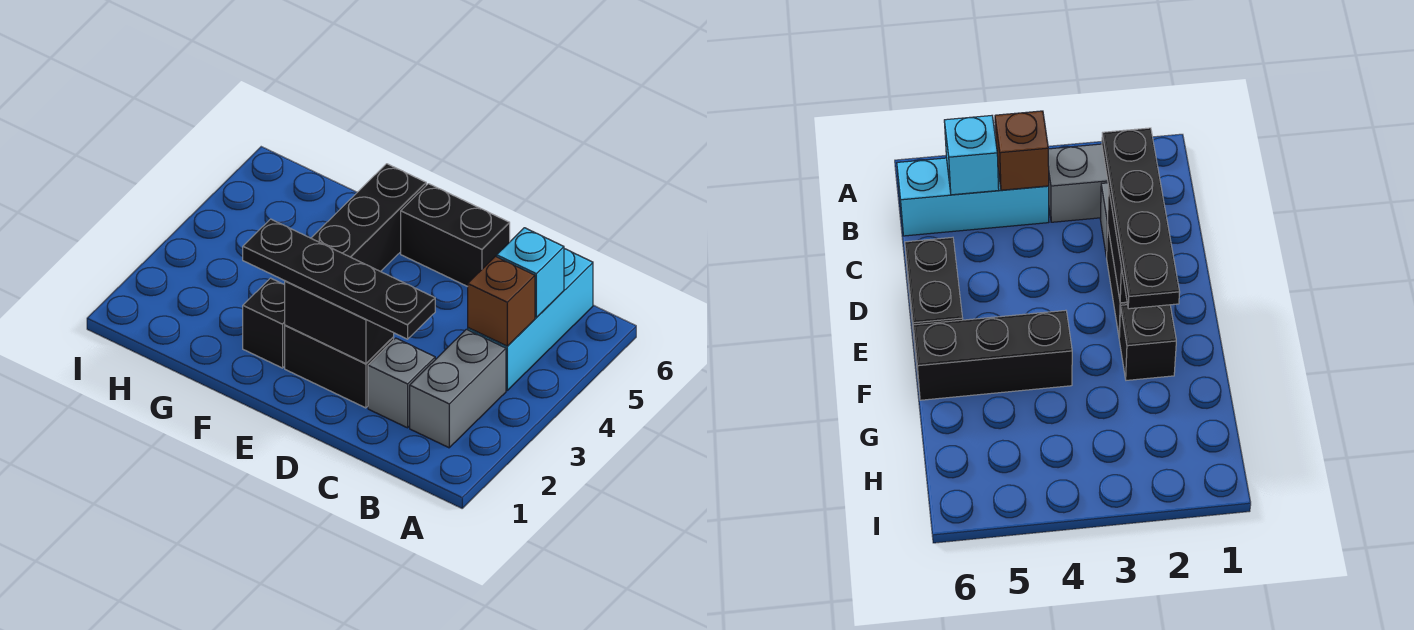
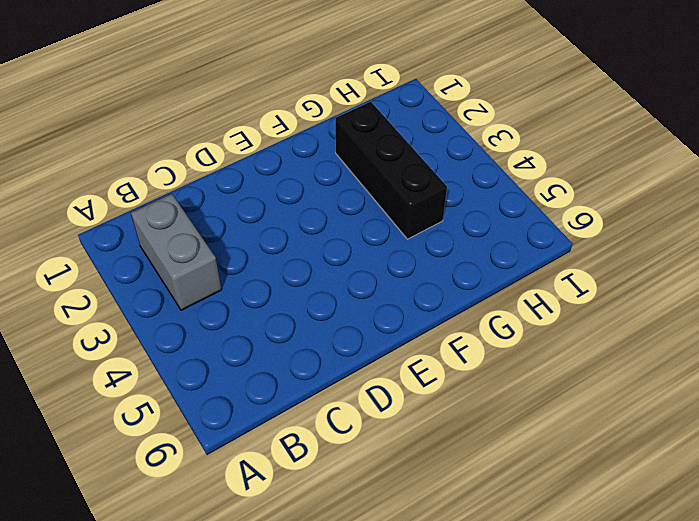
black brick G2:G4 level 1 -> black brick F4:F6 level 1
none -> cyan brick B4:B6 level 1
none -> grey brick C2 level 1

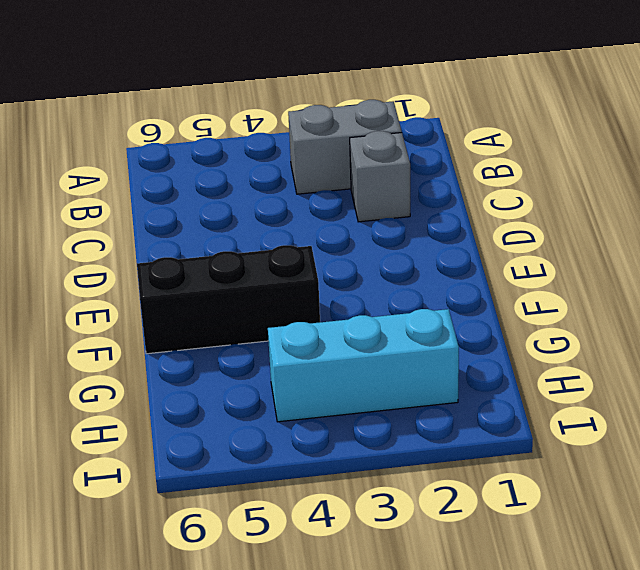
cyan brick H2:H4 level 1 -> cyan brick B4:B6 level 1
none -> black brick D2:E2 level 1
none -> black brick D6:E6 level 1

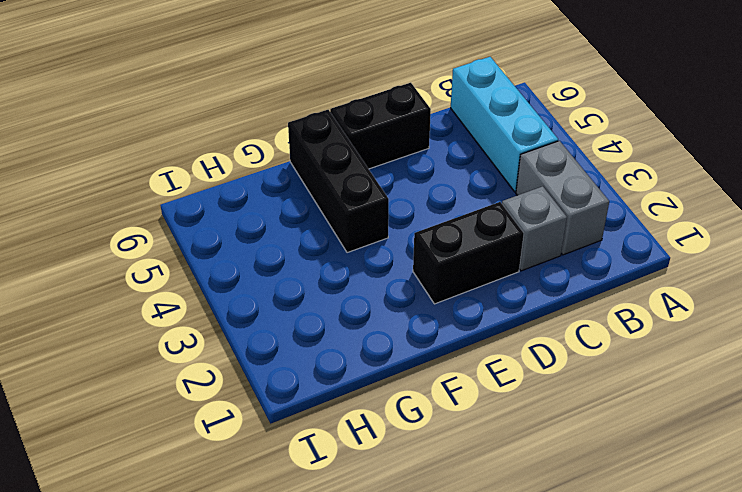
none -> black brick F2 level 1
none -> brown brick B4 level 2

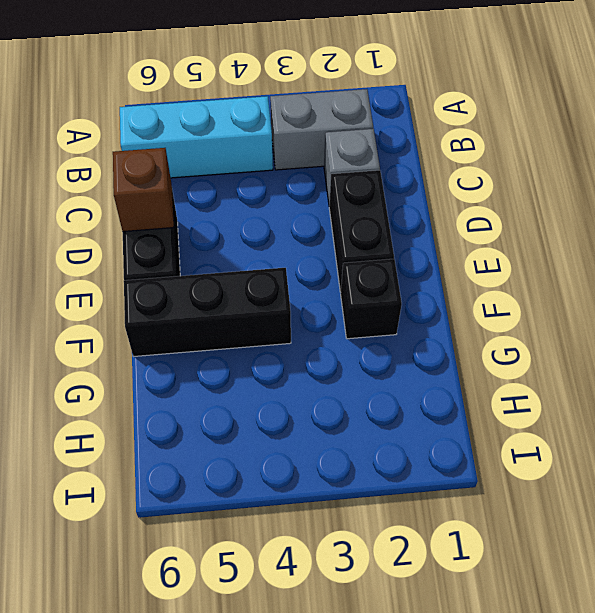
brown brick D6 level 2 -> brown brick B4 level 2
none -> cyan brick B5 level 2
none -> black brick D2:E2 level 2

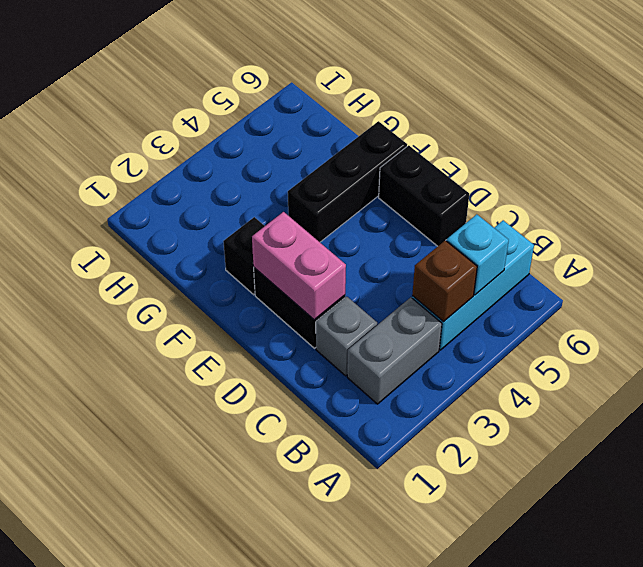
pink brick D2:E2 level 2 -> black brick D2:E2 level 2
none -> black plate C2:F2 level 3

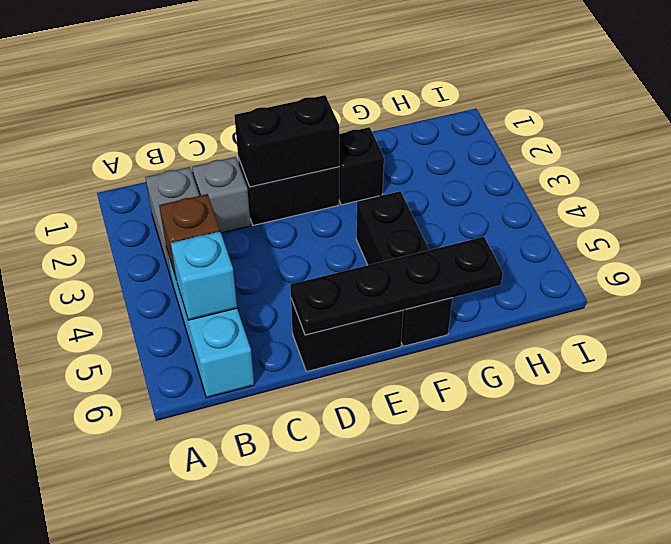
black plate D6:G6 level 2 -> black plate C2:F2 level 3

